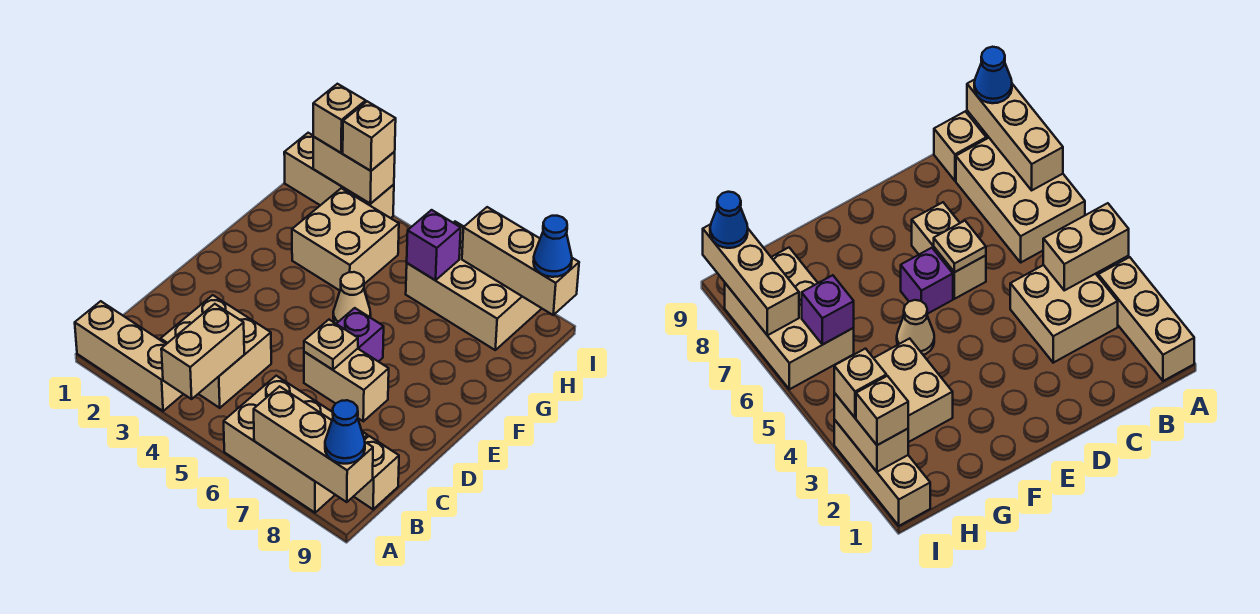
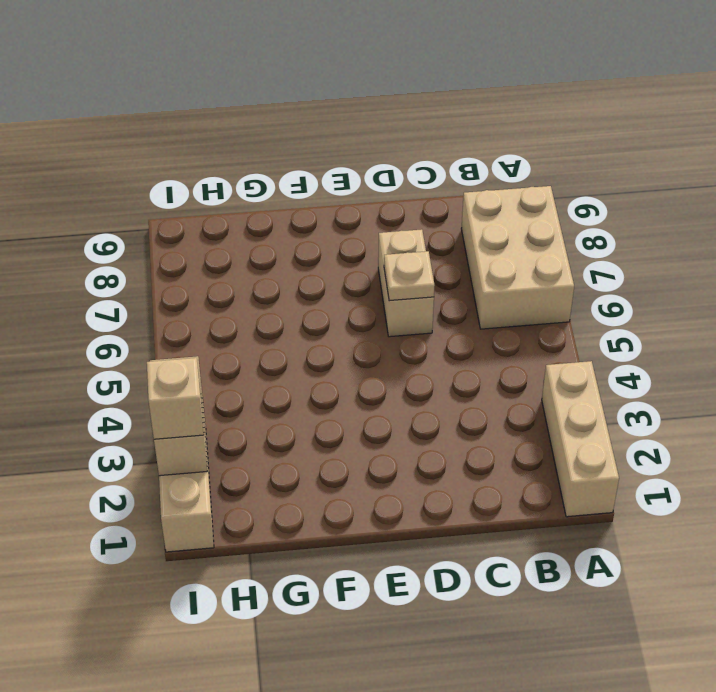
none -> tan brick B3:C4 level 1
none -> tan brick B9 level 1
none -> purple brick E6 level 1

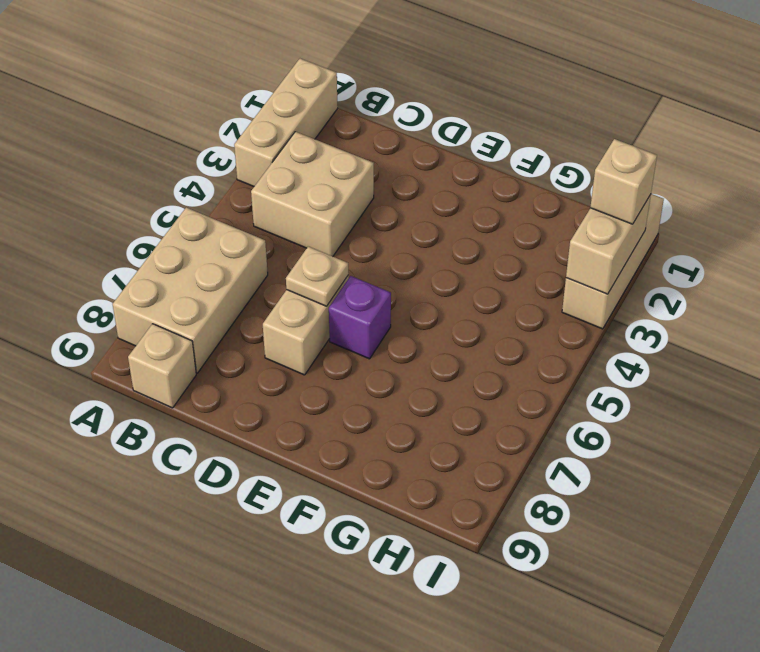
none -> tan cone F5 level 1
none -> tan brick G3:H4 level 1
none -> tan brick H6:I8 level 1

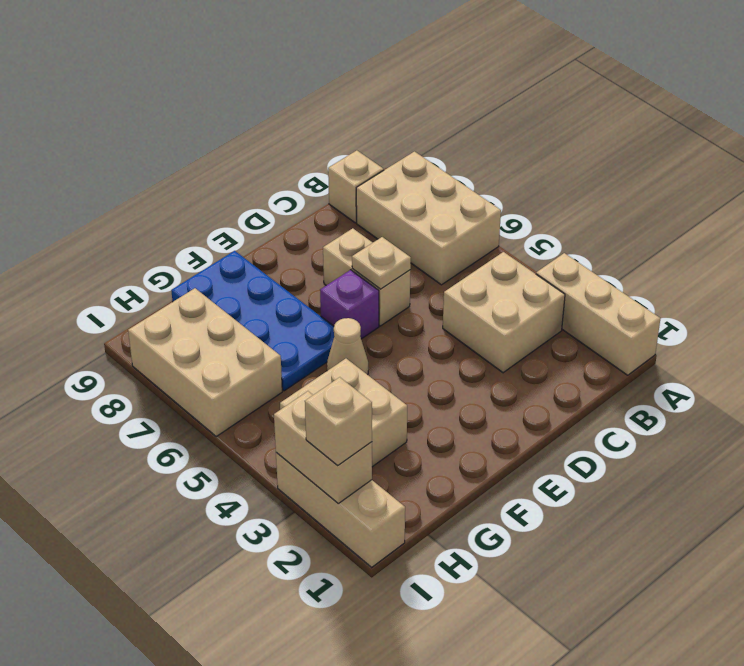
blue plate F6:G9 level 1 -> none
none -> tan brick A4:B4 level 2
none -> tan brick A7:A9 level 2
none -> purple brick H6 level 2

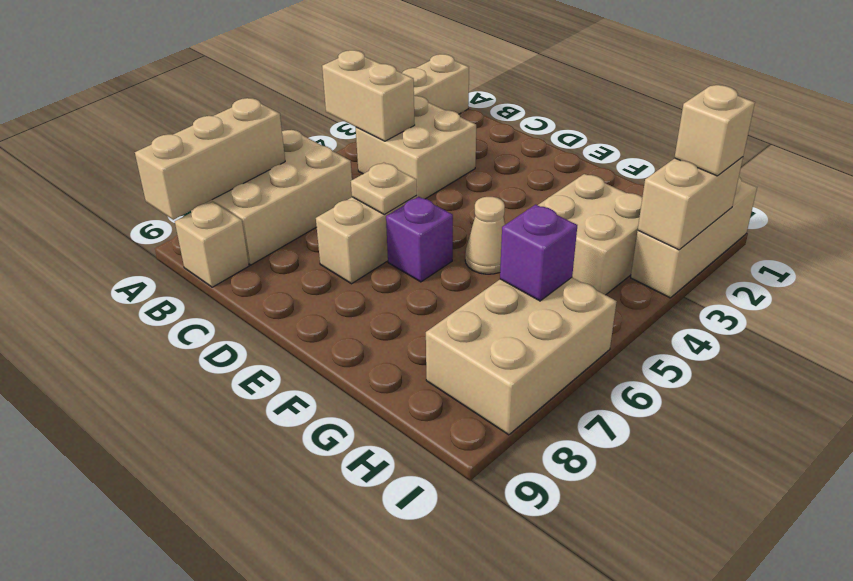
none -> tan brick I7:I9 level 2
none -> blue cone A9 level 3
none -> tan brick I3 level 3

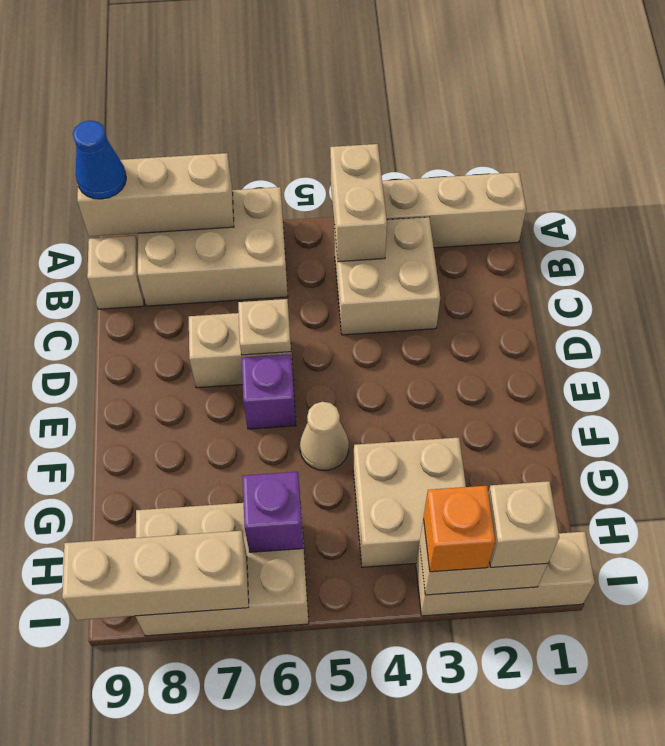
orange brick I3 level 3 -> tan brick I3 level 3
none -> blue cone I9 level 3

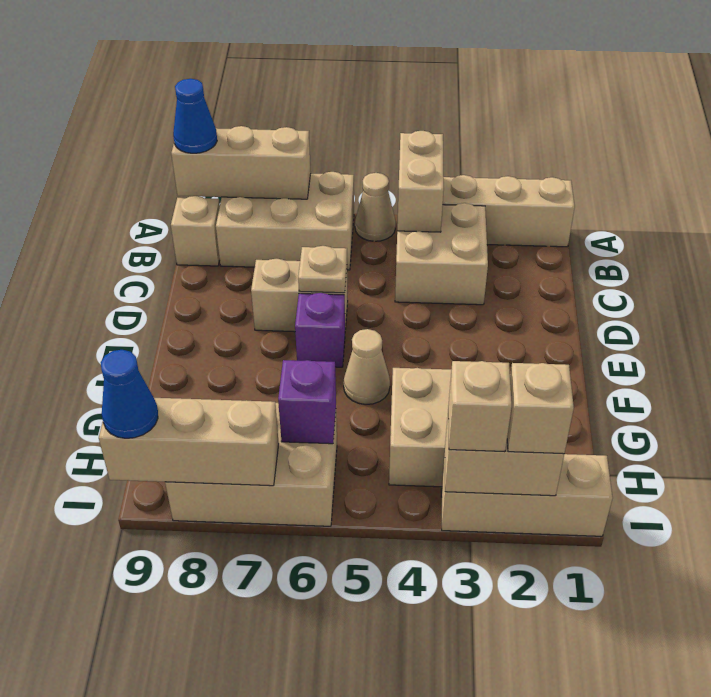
tan cone A5 level 1 -> none

